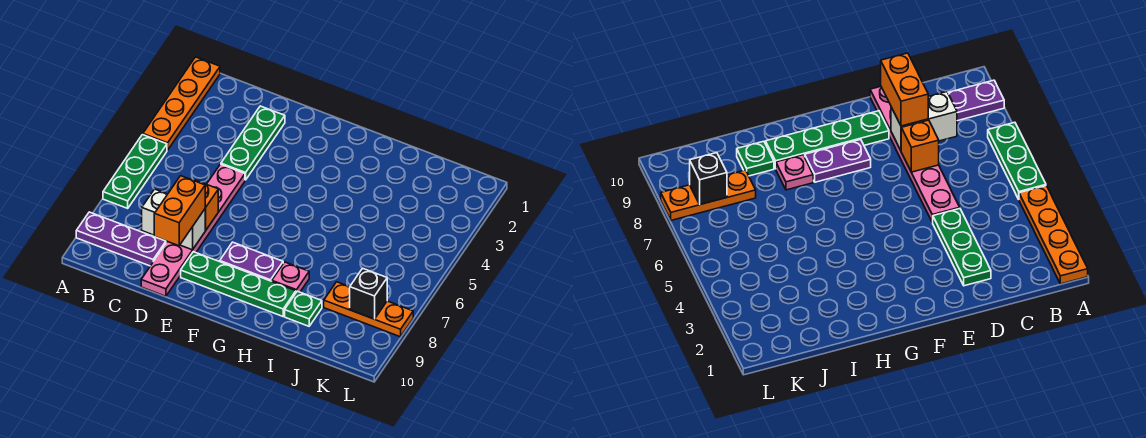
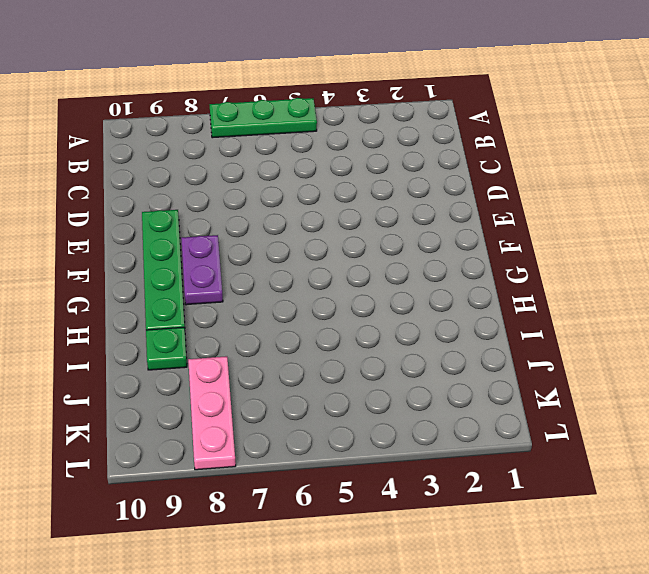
pink plate J8:L8 level 1 -> orange plate J8:L8 level 1
none -> orange plate A1:A4 level 1
none -> purple plate A9:C9 level 1
none -> green plate D2:D4 level 1

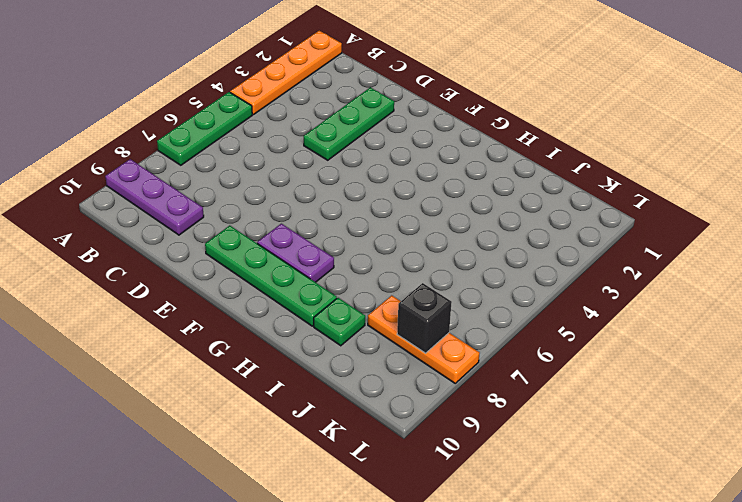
none -> pink plate D5:D10 level 1
none -> pink plate H8 level 1
none -> white brick C8:D8 level 2

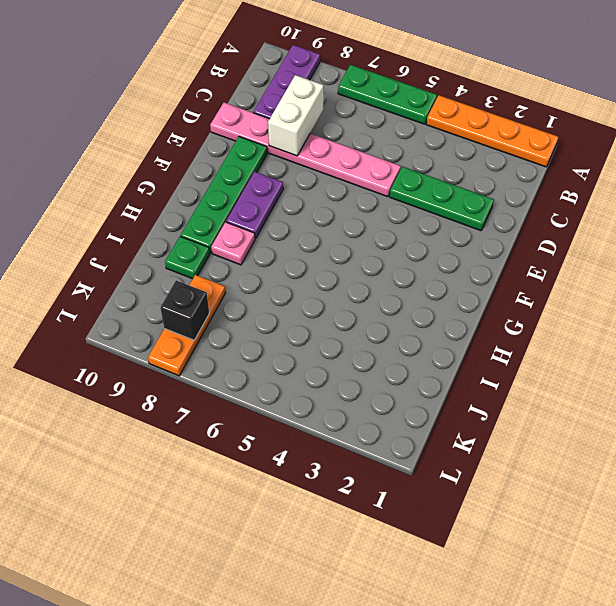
none -> orange brick D7 level 2
none -> orange brick D8:D9 level 3

